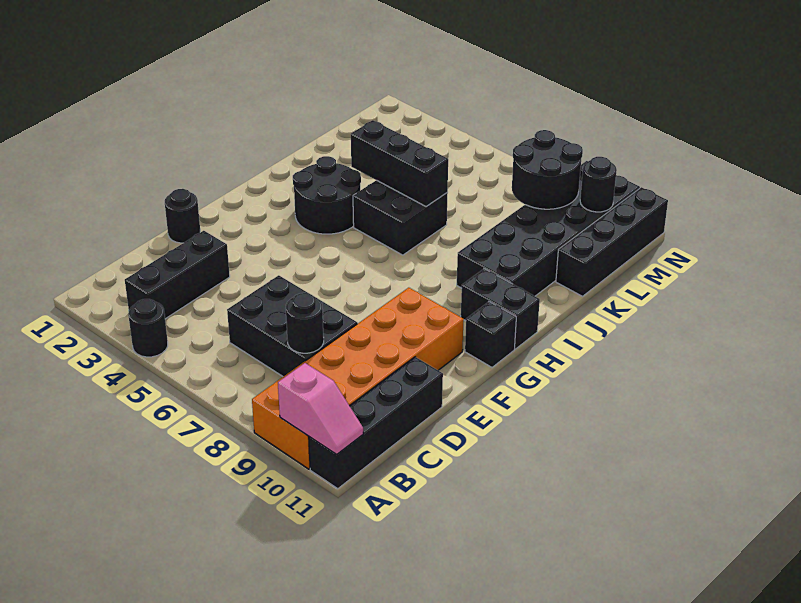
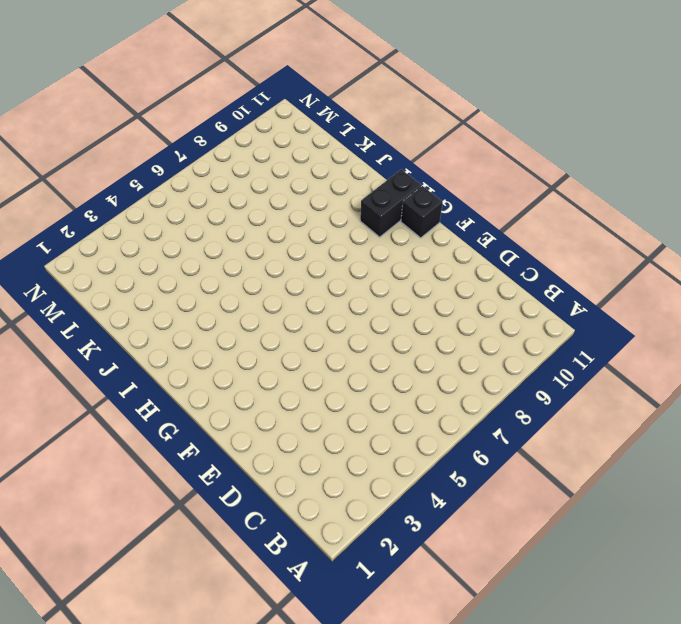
none -> black round brick A4 level 1
none -> orange brick A9:F10 level 1
none -> black brick A11:D11 level 1

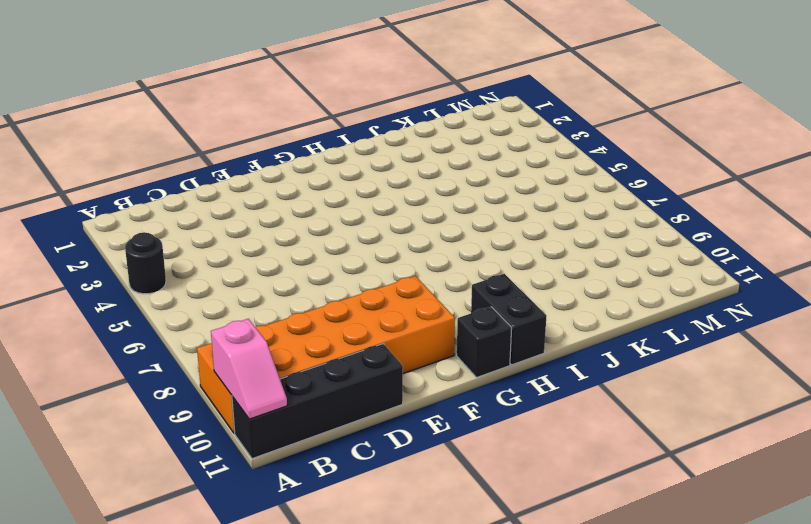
none -> black brick B3:D3 level 1
none -> black brick C6:D8 level 1
none -> black round brick E1 level 1

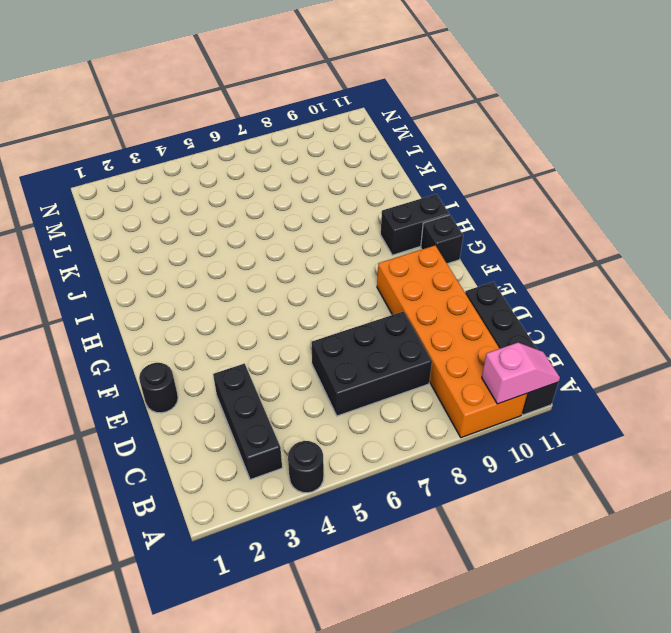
none -> black round brick H3:I4 level 1
none -> black brick I5:J6 level 1
none -> black brick I9:N10 level 1

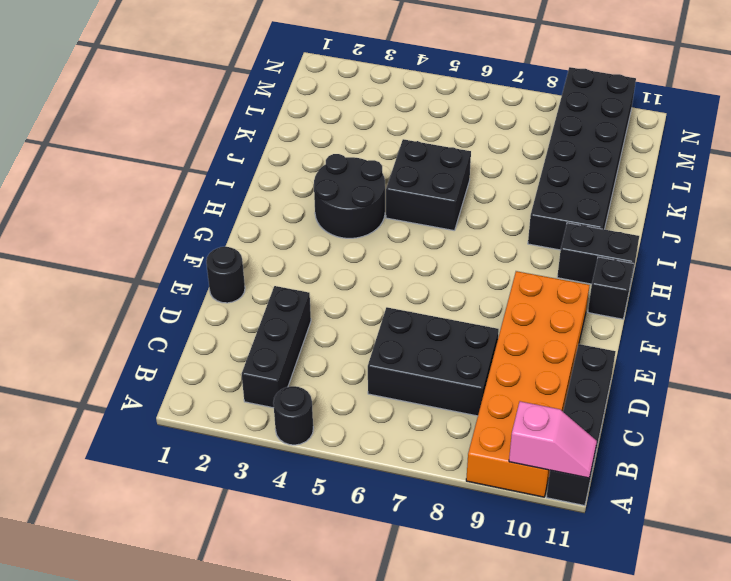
none -> black brick K11:N11 level 1
none -> black round brick C8 level 2
none -> black brick J4:J6 level 2

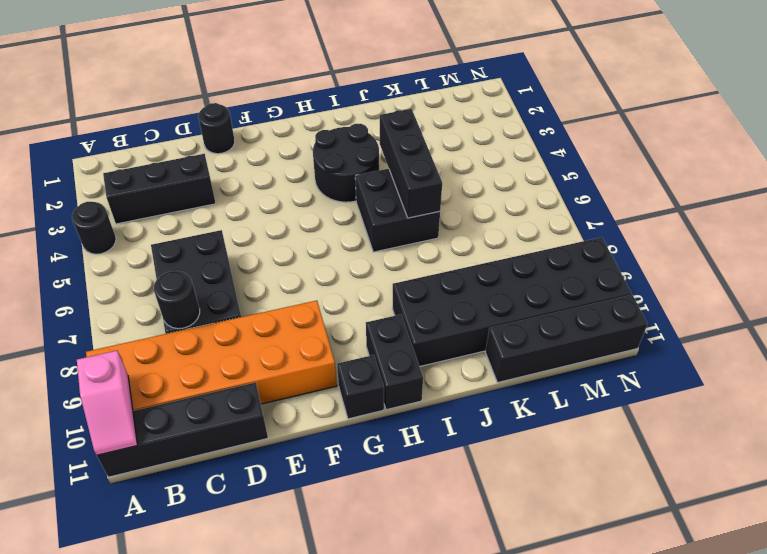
none -> black round brick L8:M9 level 2
none -> black round brick M10 level 2

